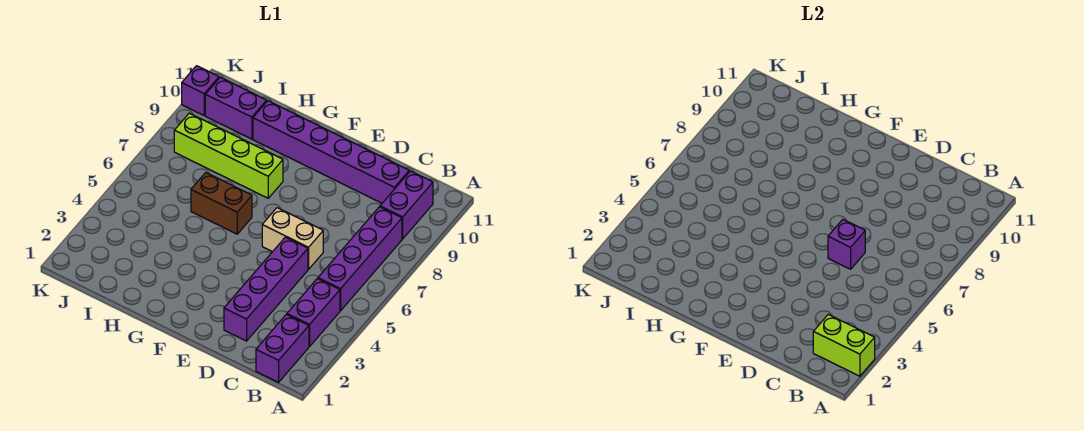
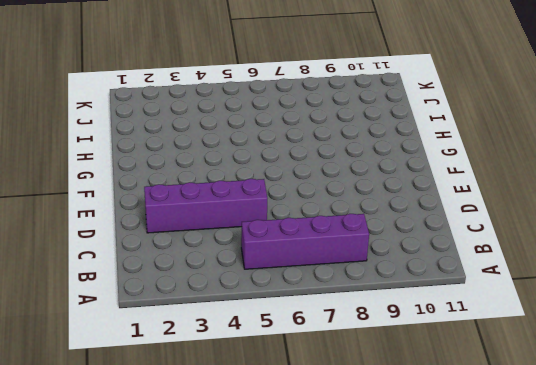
none -> purple brick B1:B2 level 1
none -> purple brick B3:B4 level 1
none -> purple brick B9:B10 level 1

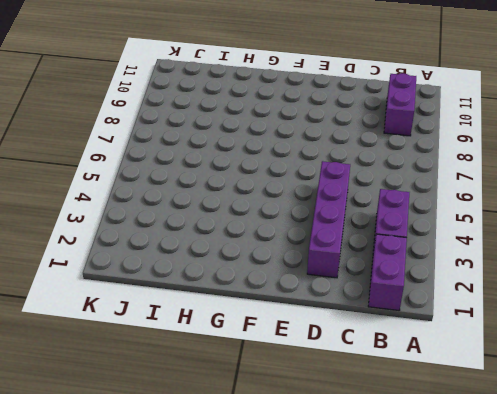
none -> purple brick B5:B8 level 1
none -> purple brick C10:H10 level 1
none -> tan brick D6:E6 level 1

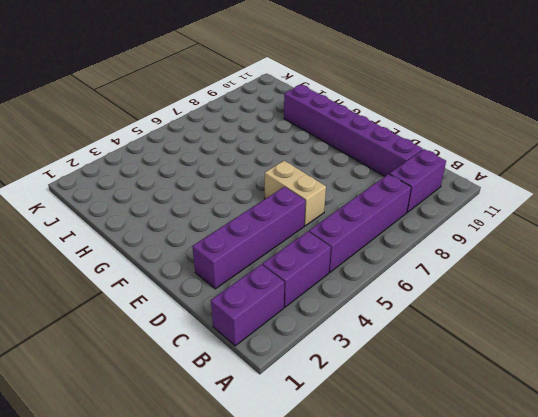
none -> brown brick G6:H6 level 1
none -> lime brick G8:J8 level 1
none -> purple brick I10:J10 level 1

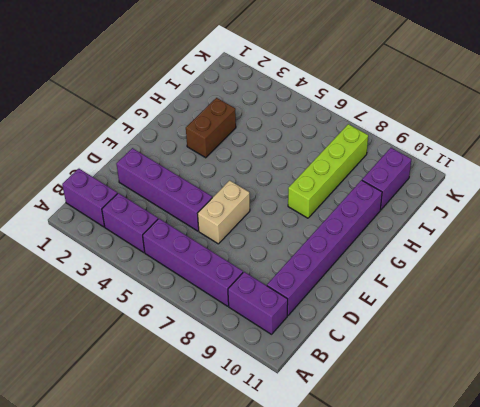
brown brick G3:H3 level 1 -> brown brick G6:H6 level 1
none -> purple brick K10 level 1
none -> lime brick A2:B2 level 2
none -> purple brick D6 level 2

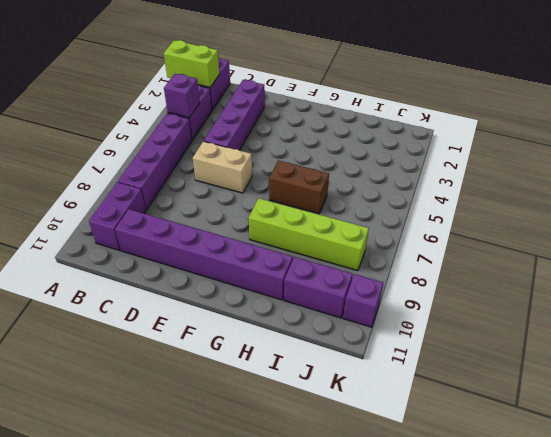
purple brick B4 level 2 -> purple brick D6 level 2

